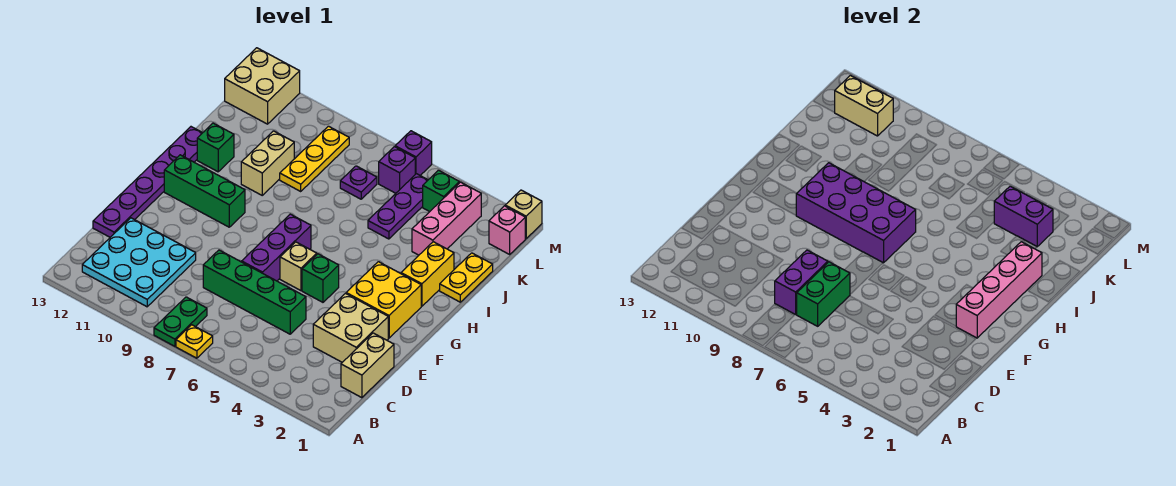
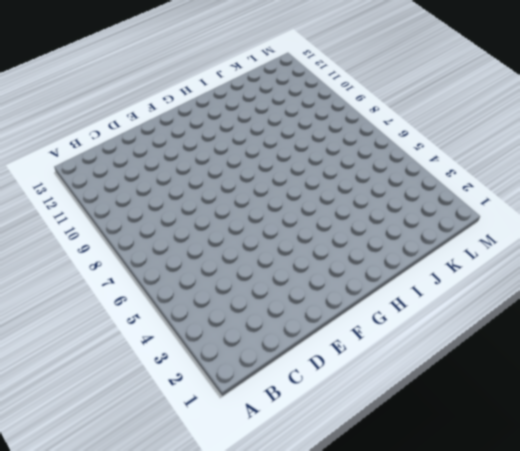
none -> yellow plate A7 level 1
none -> green plate A8:B8 level 1
none -> cyan plate B10:D12 level 1
none -> tan brick C1:D1 level 1

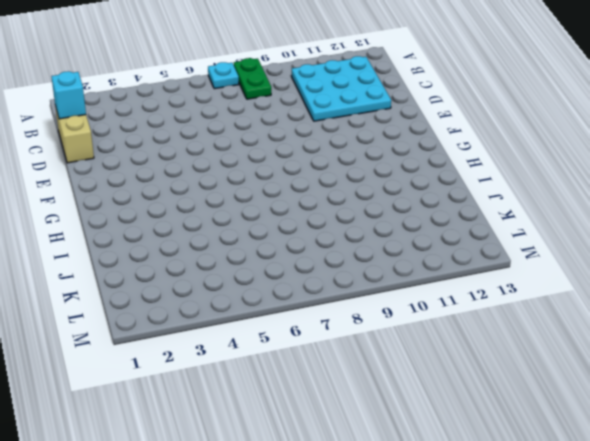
cyan plate A7 level 1 -> yellow plate A7 level 1
cyan brick C1 level 2 -> none
none -> tan brick D2:E3 level 1
none -> green brick D5:D8 level 1
none -> purple plate D13:I13 level 1
none -> purple brick E7:G7 level 1

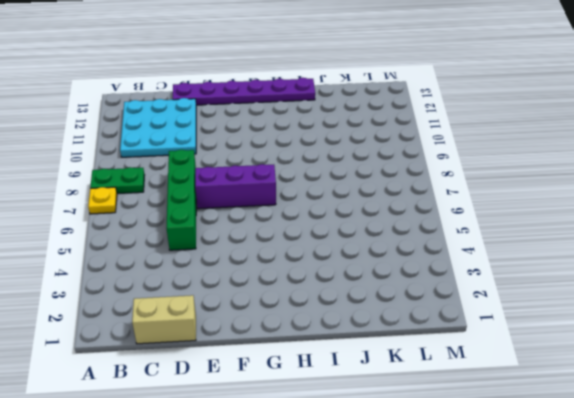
none -> tan brick D2:E3 level 1
none -> yellow brick F2:G3 level 1
none -> green brick F5 level 1
none -> tan brick F6 level 1

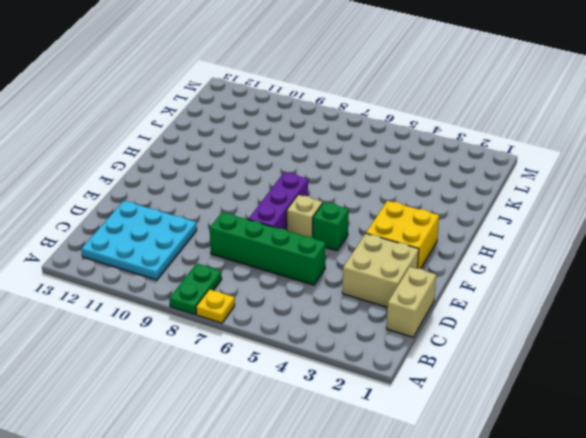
none -> purple plate D13:I13 level 1
none -> green brick G10:G12 level 1
none -> yellow brick H2:I2 level 1
none -> yellow plate I1:J1 level 1

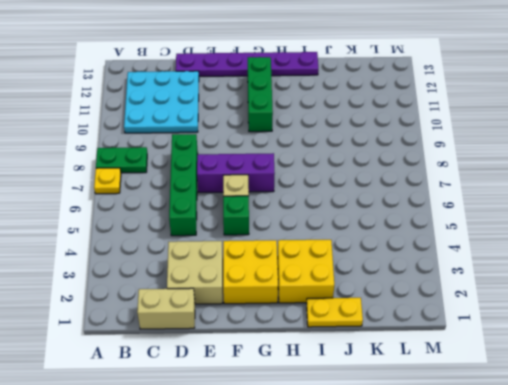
yellow brick H2:I3 level 1 -> yellow brick H2:I2 level 1
none -> tan brick I10:J10 level 1
none -> green brick I12 level 1
none -> pink brick J3:L3 level 1
none -> purple plate J5:L5 level 1

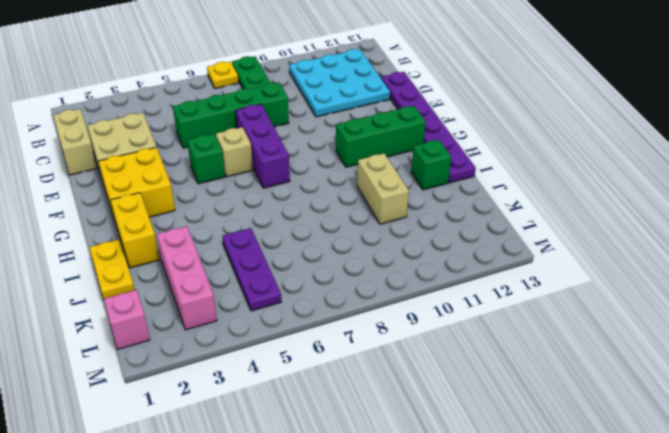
none -> yellow plate J9:L9 level 1
none -> purple plate K7 level 1
none -> green brick L4 level 1
none -> purple brick L6 level 1

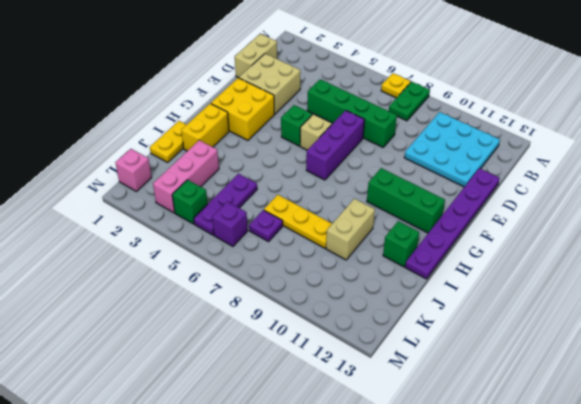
yellow plate J7:J9 level 1 -> yellow plate J9:L9 level 1
none -> tan brick L12:M13 level 1
none -> tan brick M1 level 1
none -> purple brick M6 level 1
none -> green brick C7:D7 level 2

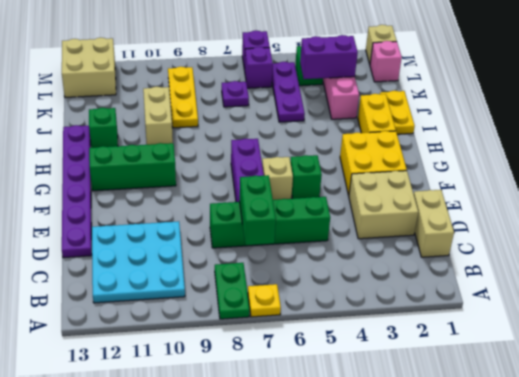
none -> purple brick C8:D8 level 2
none -> pink brick F2:I2 level 2
none -> purple brick G7:H10 level 2
none -> tan brick L11:L12 level 2

